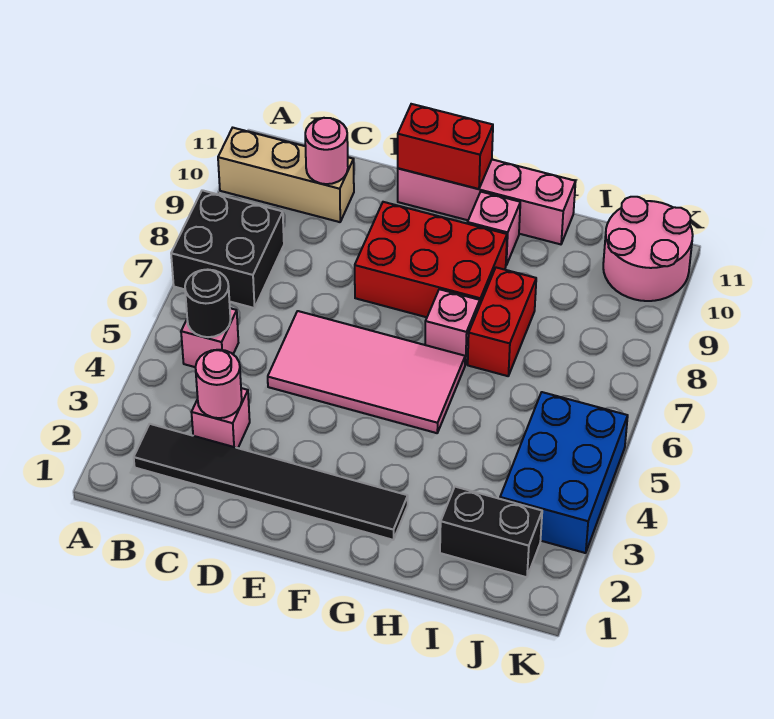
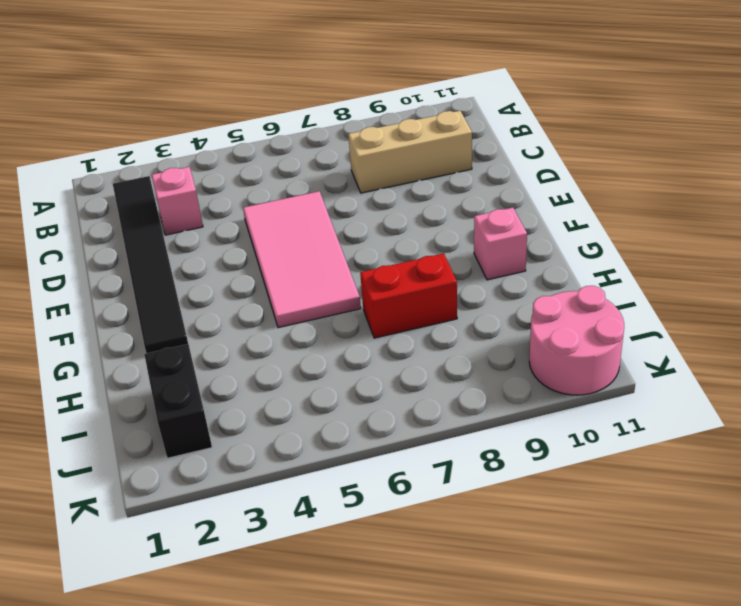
tan brick C8:C10 level 1 -> tan brick A10:C10 level 1
none -> black brick A7:B8 level 1
none -> pink brick B5 level 1
none -> red brick E8:G9 level 1

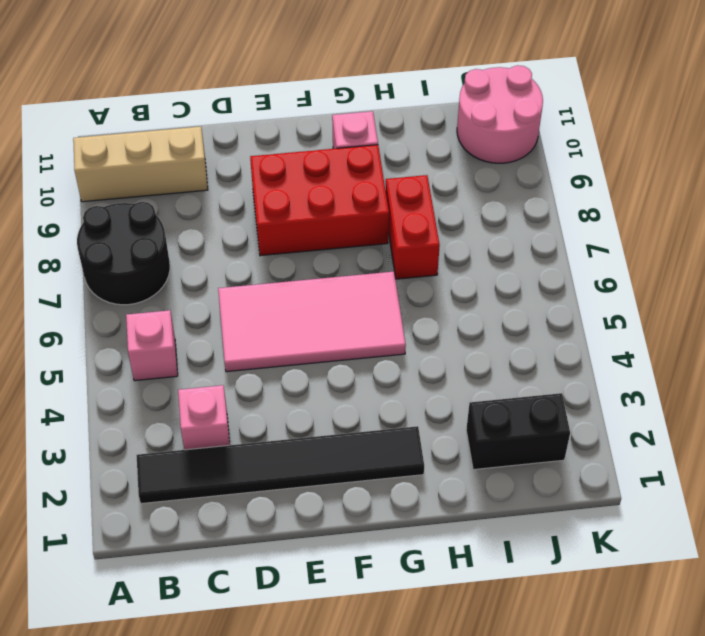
black round brick A7:B8 level 1 -> black brick A7:B8 level 1
none -> pink brick E11:H11 level 1
none -> pink brick G7 level 1
none -> blue brick J3:K5 level 1

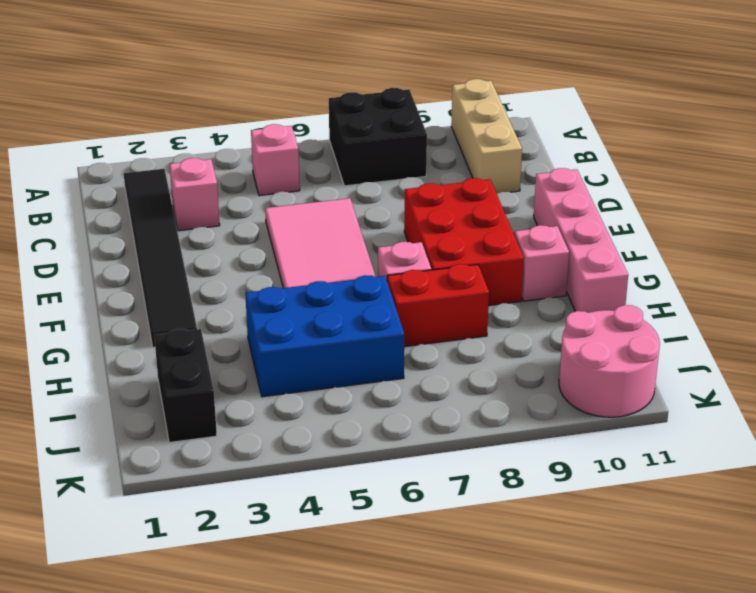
blue brick H4:I6 level 1 -> blue brick J3:K5 level 1
none -> black round brick B5 level 2
none -> pink round brick C3 level 2
none -> pink round brick C10 level 2

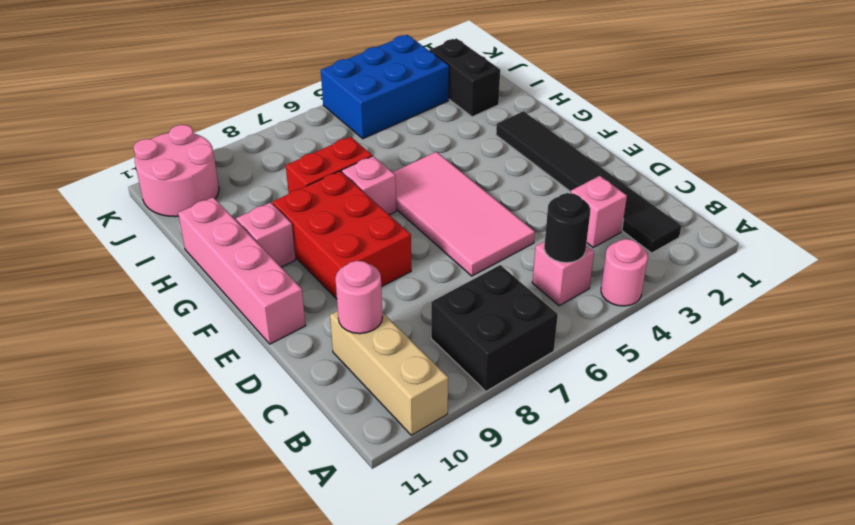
pink round brick A4 level 1 -> pink round brick C3 level 2
none -> red brick E11:F11 level 2

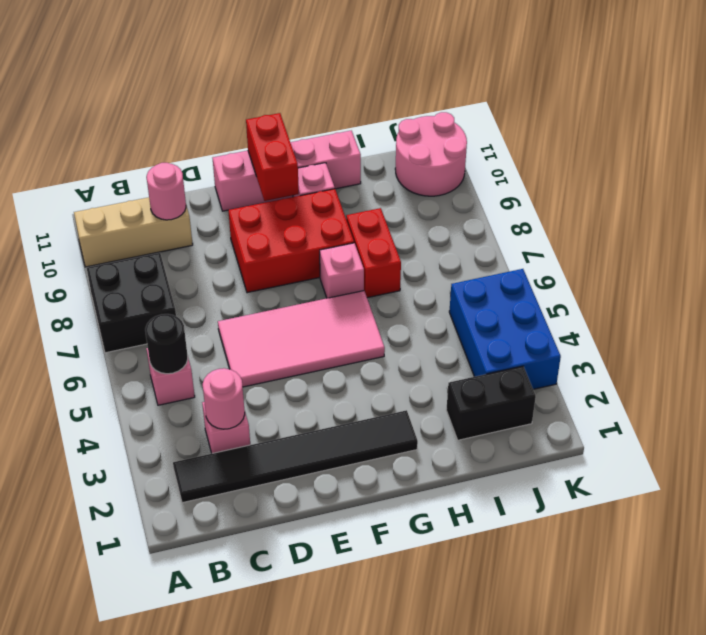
red brick F10:F11 level 2 -> red brick E11:F11 level 2

